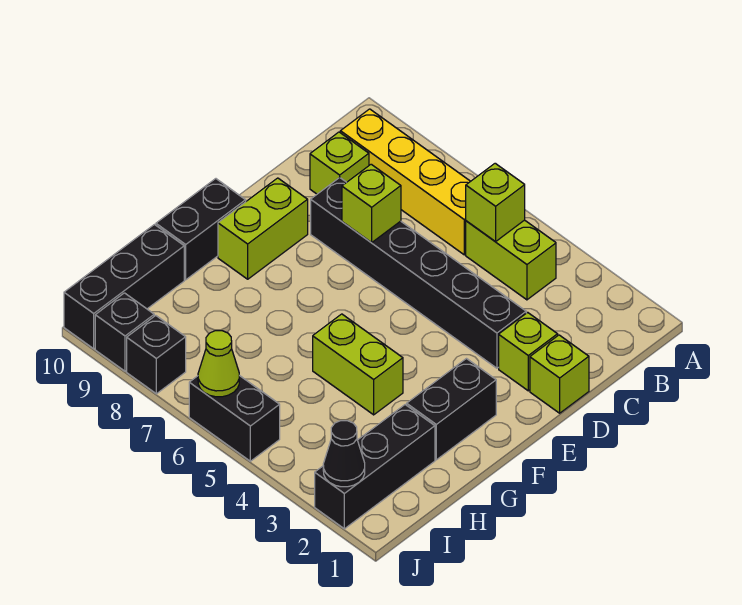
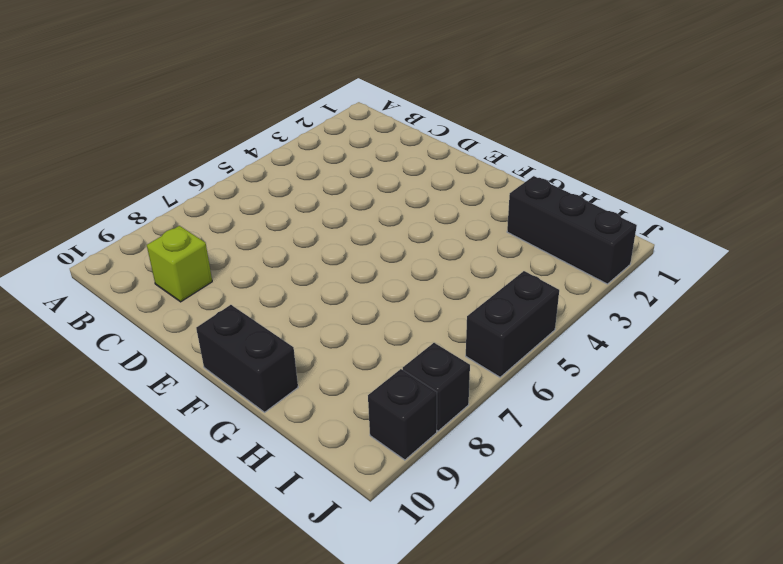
none -> lime brick B4:B5 level 1
none -> yellow brick B6:B9 level 1
none -> lime brick D1 level 1

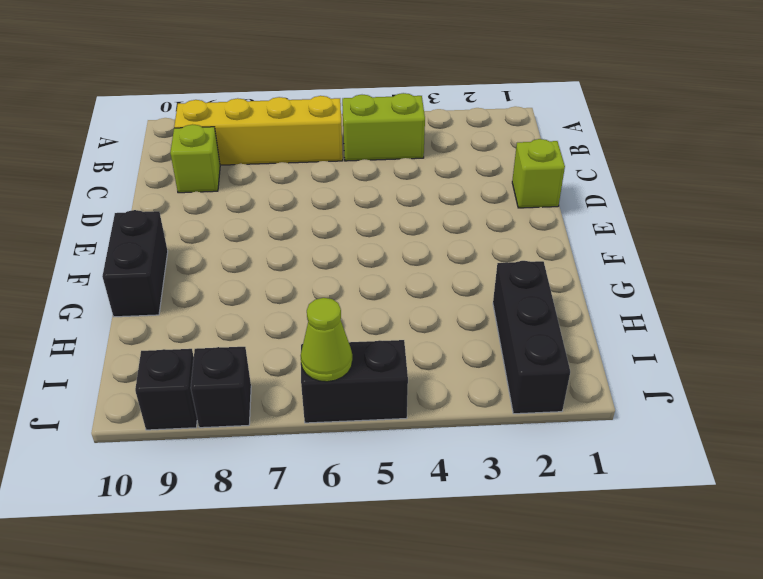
none -> lime brick D2 level 1
none -> black brick D3:D8 level 1
none -> lime brick E9:F9 level 1

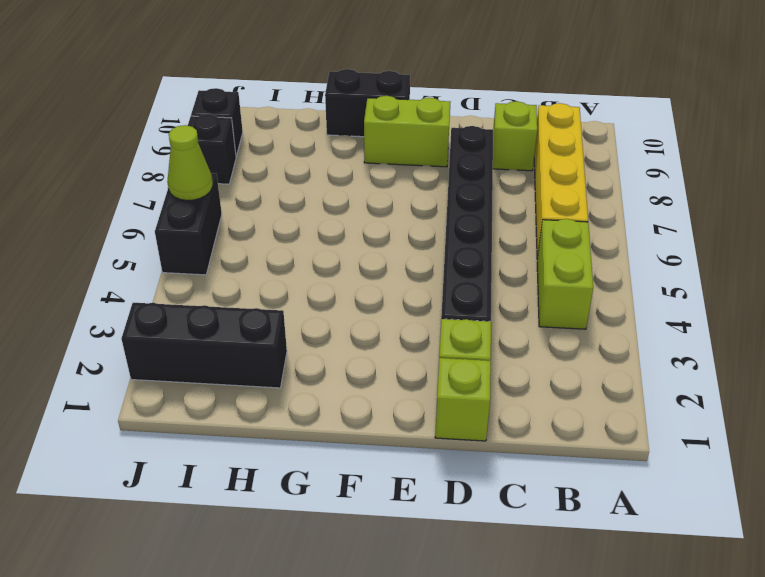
none -> black brick F2:G2 level 1
none -> lime brick G4:G5 level 1
none -> black brick H10:J10 level 1

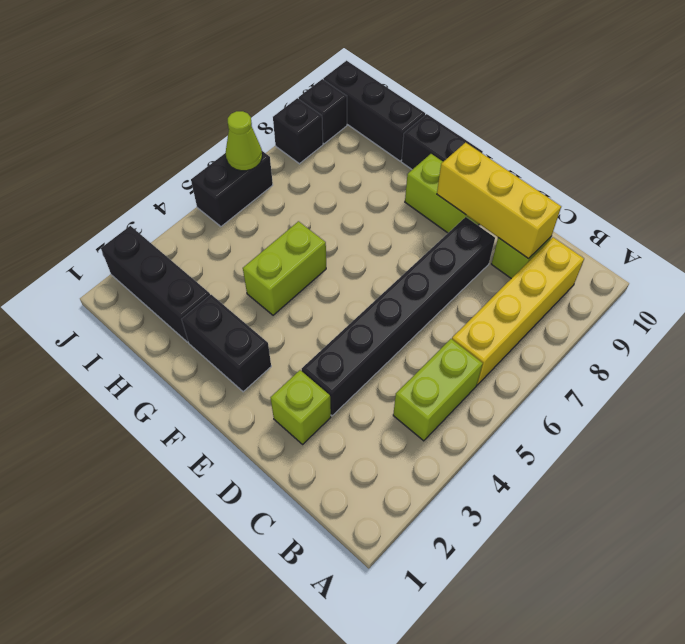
yellow brick C9:E9 level 2 -> none
none -> lime brick D1 level 1
none -> lime brick B5 level 2
none -> lime brick D7 level 2

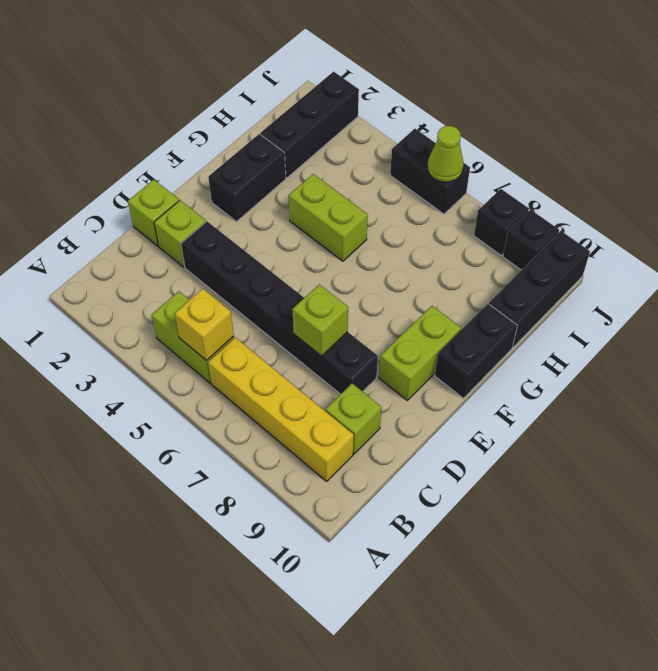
yellow brick B5 level 2 -> lime brick B5 level 2
none -> black cone J2 level 2

